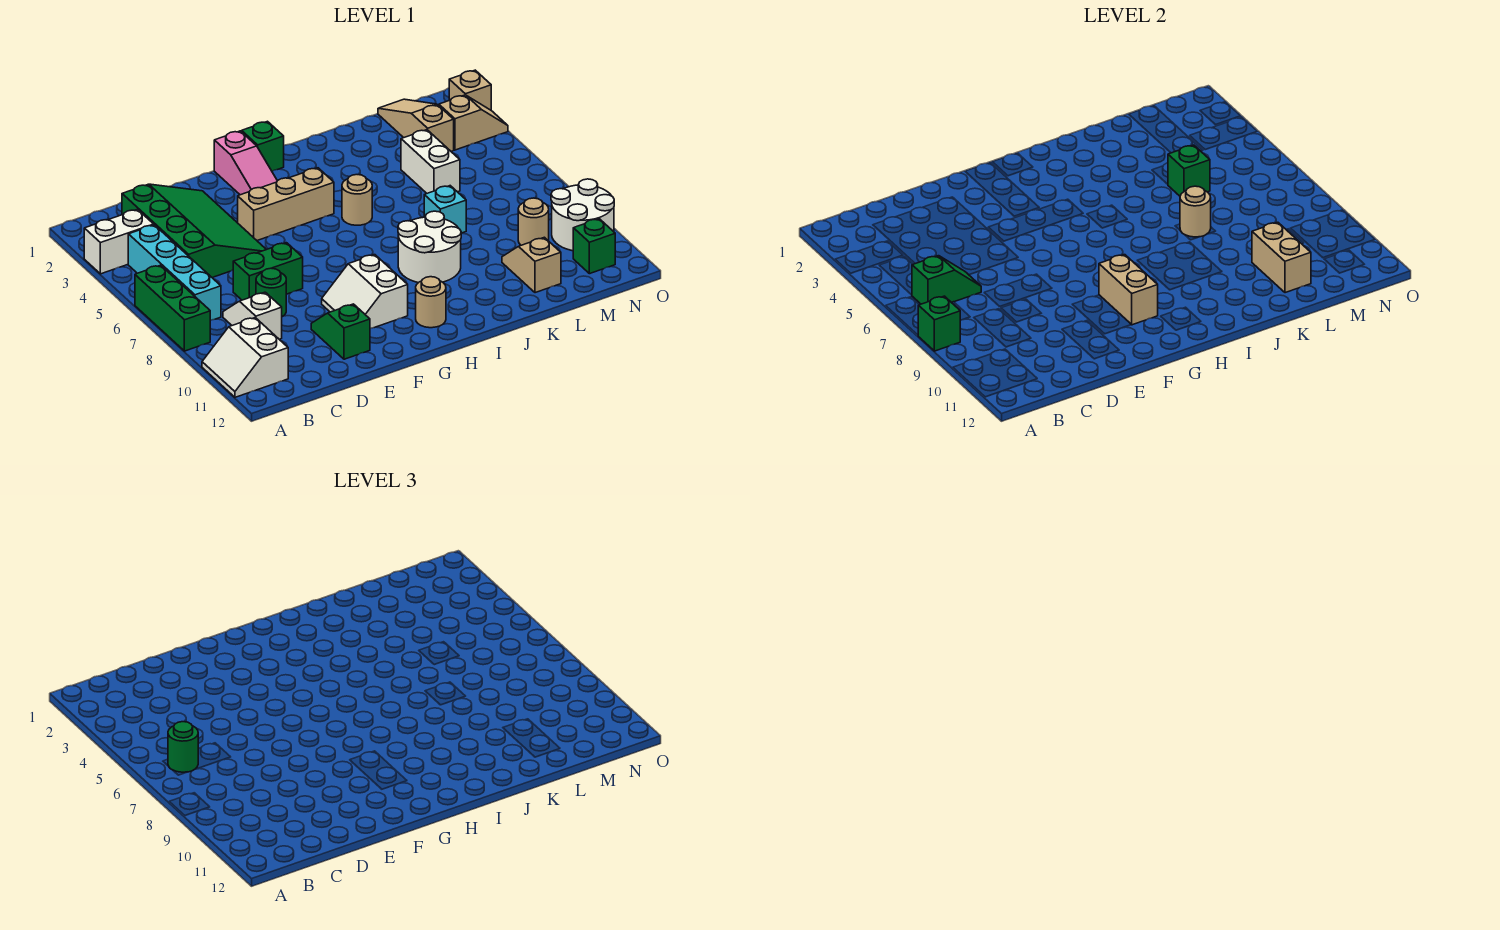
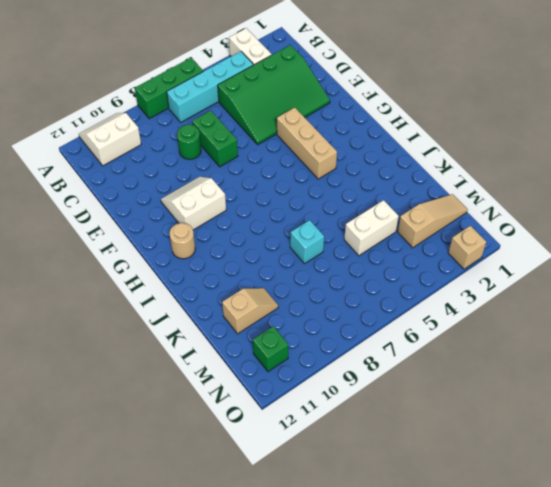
none -> white slope C8:C9 level 1 top 9
none -> green slope E10:E11 level 1 top 11
none -> pink slope G1:G3 level 1 top 1
none -> green brick H1 level 1

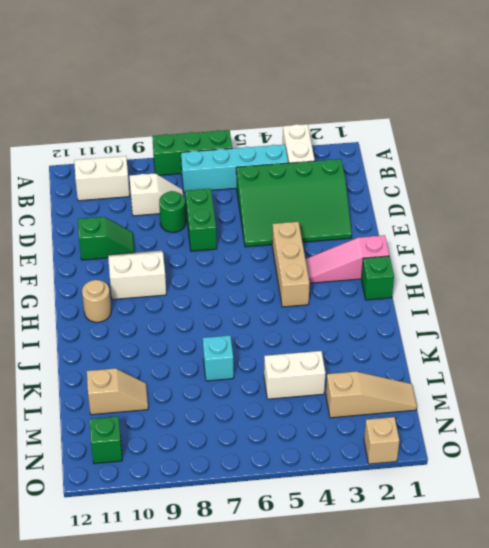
none -> tan round brick I5 level 1
none -> white round brick I8:J9 level 1
none -> tan round brick M9 level 1
none -> tan slope N3:O3 level 1 top N

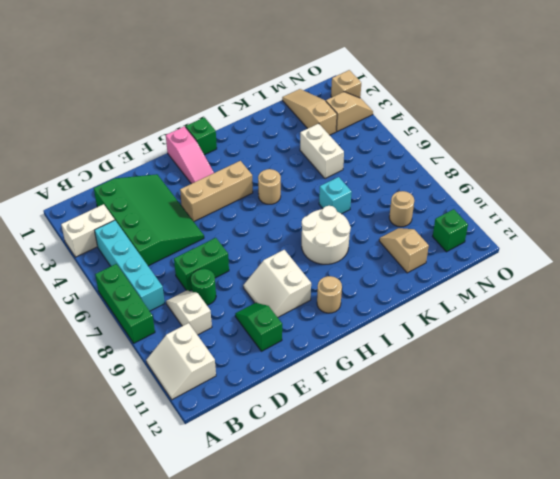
none -> white round brick N9:O10 level 1
none -> green brick A8 level 2
none -> green slope B6:C6 level 2 top B
none -> tan brick G9:G10 level 2

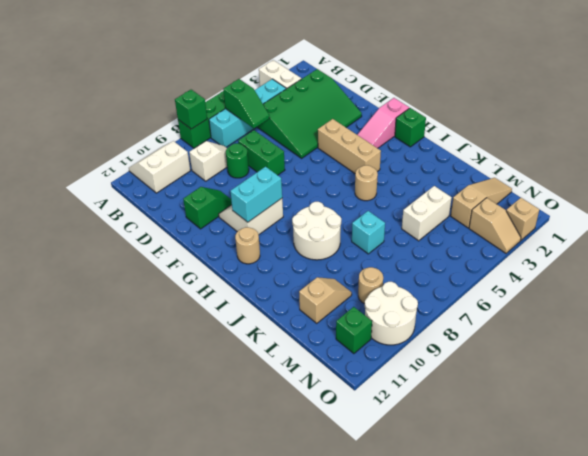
cyan brick G9:G10 level 2 -> tan brick G9:G10 level 2
none -> tan round brick K7 level 2
none -> green brick L5 level 2
none -> tan brick L10:L11 level 2
none -> green round brick B6 level 3

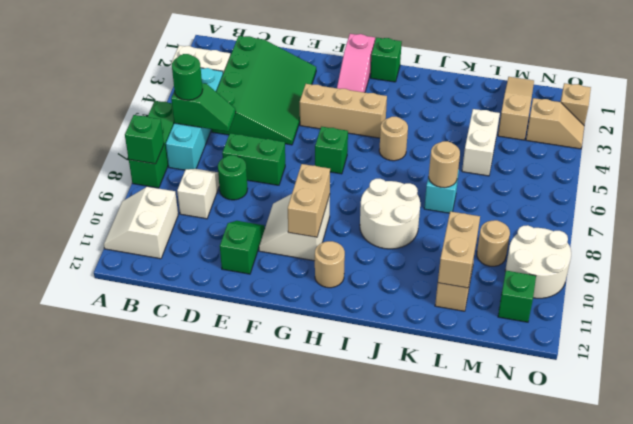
green brick G6 level 1 -> green brick L5 level 2

